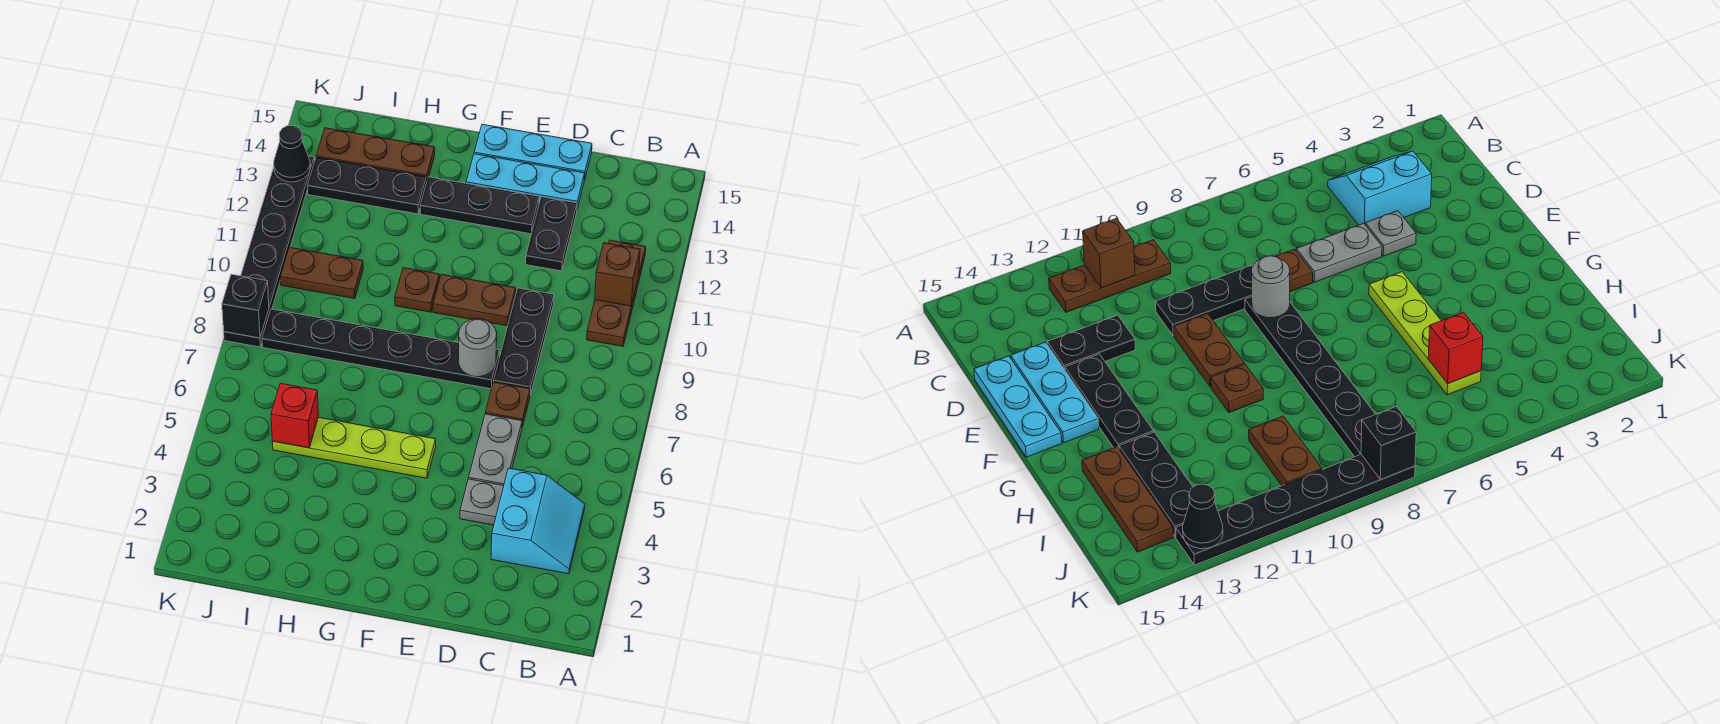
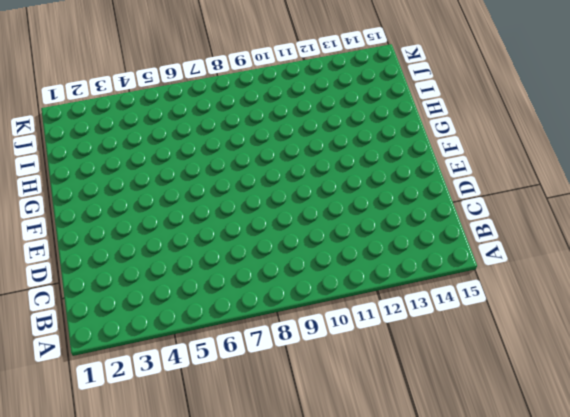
none -> cyan slope B3:C4 level 1 top C
none -> brown plate B10:B12 level 1
none -> grey plate D4 level 1

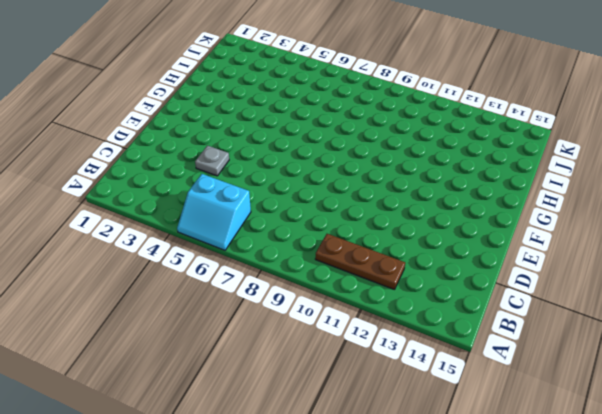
cyan slope A5:B6 level 1 top B -> cyan slope B3:C4 level 1 top C
none -> grey plate D5:D6 level 1
none -> brown plate D7 level 1
none -> black plate D8:D10 level 1

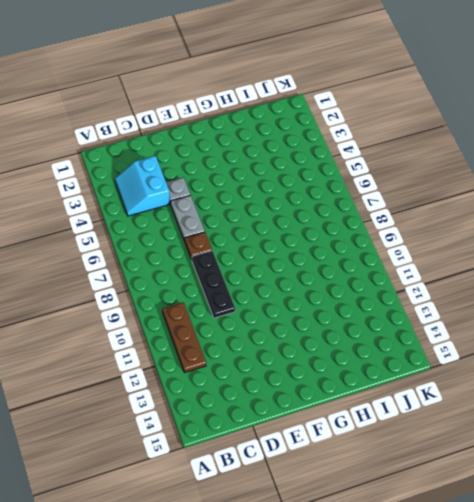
none -> black plate D12:D13 level 1
none -> cyan plate D14:F14 level 1
none -> cyan plate D15:F15 level 1

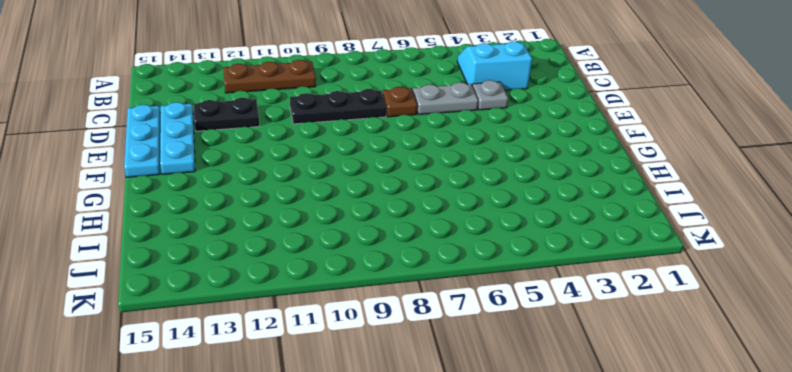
none -> black plate E8:J8 level 1
none -> brown plate E10:F10 level 1
none -> black plate E13:G13 level 1

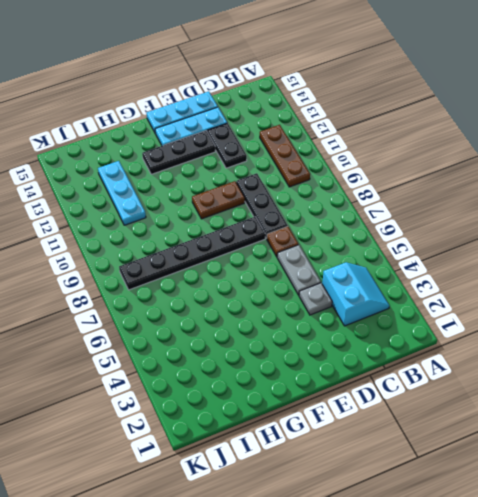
cyan plate I11:I13 level 1 -> black plate H13:J13 level 1
none -> lime plate F5:I5 level 1
none -> brown plate G10 level 1
none -> brown plate H14:J14 level 1

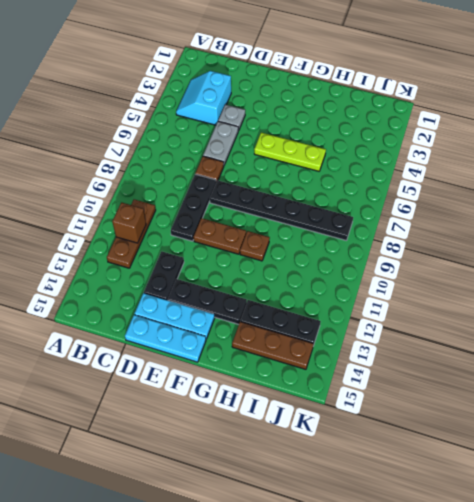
lime plate F5:H5 level 1 -> lime plate F5:I5 level 1
none -> brown plate I10:J10 level 1
none -> black plate K8:K13 level 1
none -> grey round brick E8 level 2

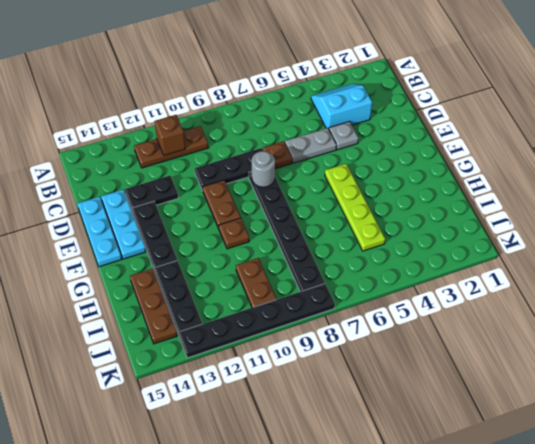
none -> red brick I5 level 2
none -> black brick K8 level 2
none -> black cone K13 level 2

